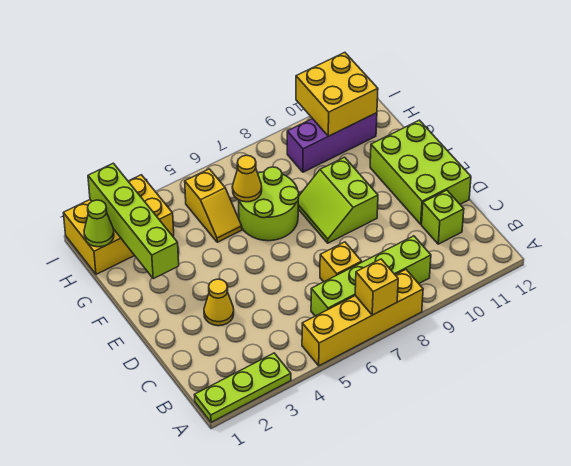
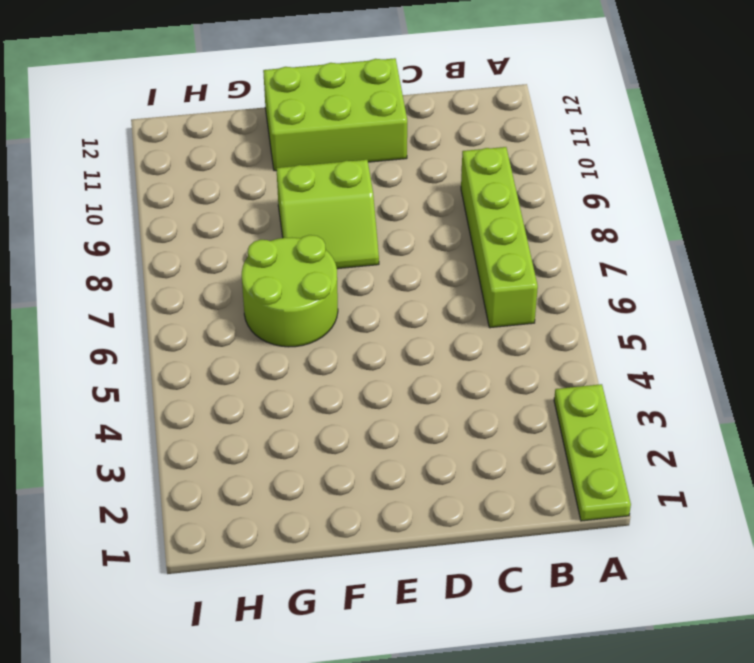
none -> yellow brick A5:A8 level 1
none -> yellow brick C7 level 1
none -> lime brick C11 level 1

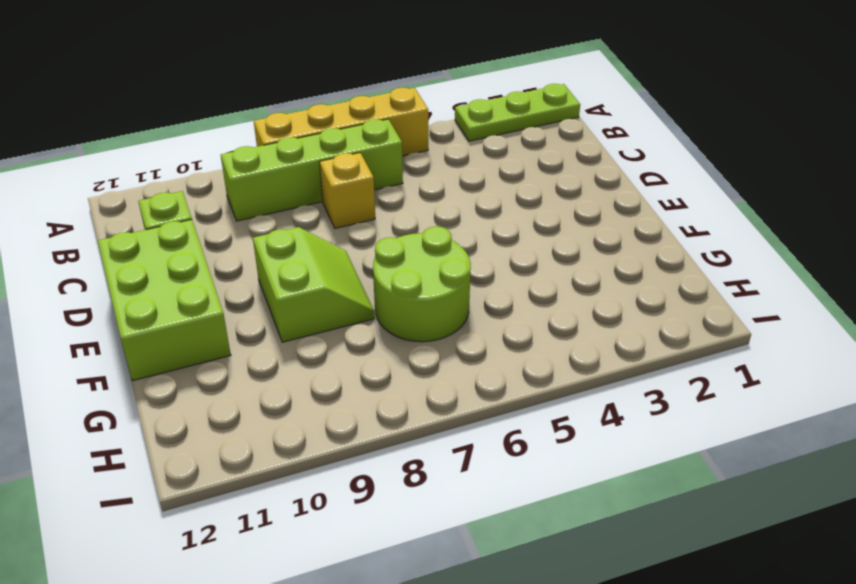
none -> yellow cone D3 level 1
none -> yellow slope G5:H5 level 1 top H
none -> yellow brick H1:I3 level 1

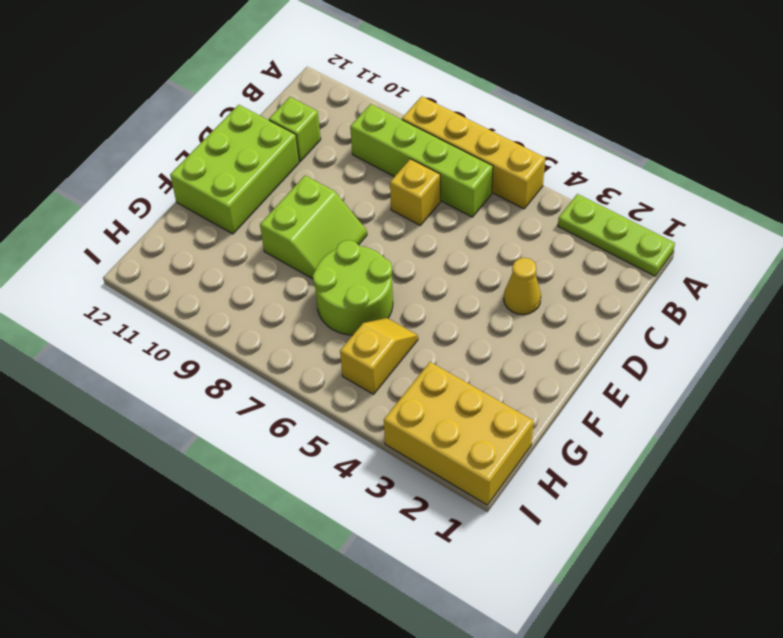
none -> purple brick H9:H11 level 1
none -> yellow brick A7 level 2
none -> lime brick F2:I2 level 2

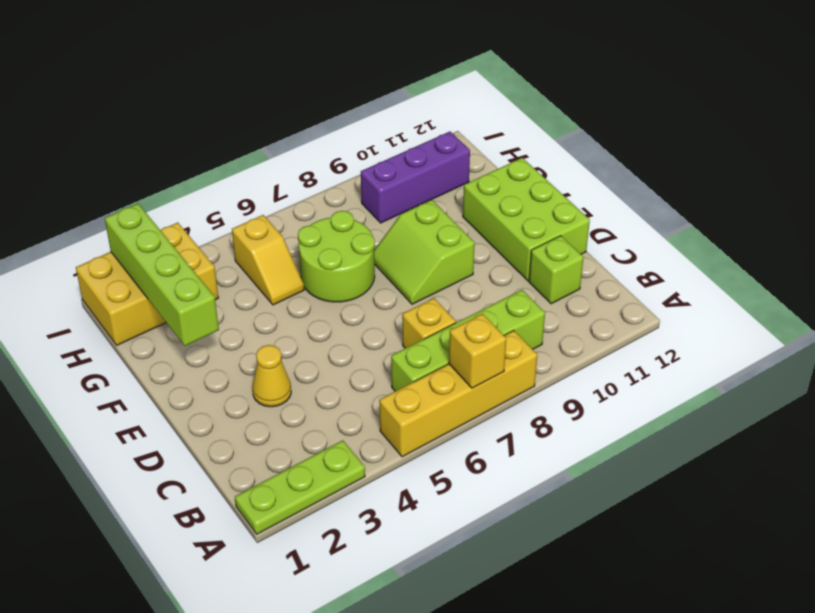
none -> yellow cone G6 level 2
none -> lime cone H1 level 2
none -> yellow brick H10:I11 level 2

